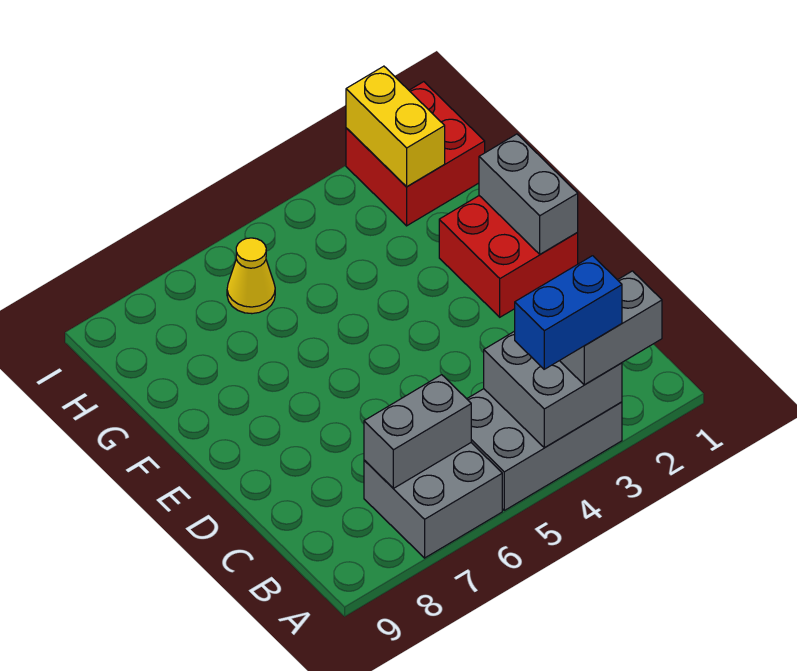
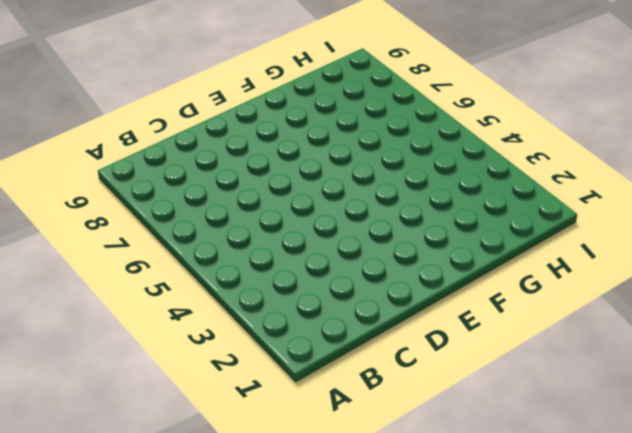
none -> grey brick A3:B5 level 1
none -> grey brick A6:B7 level 1

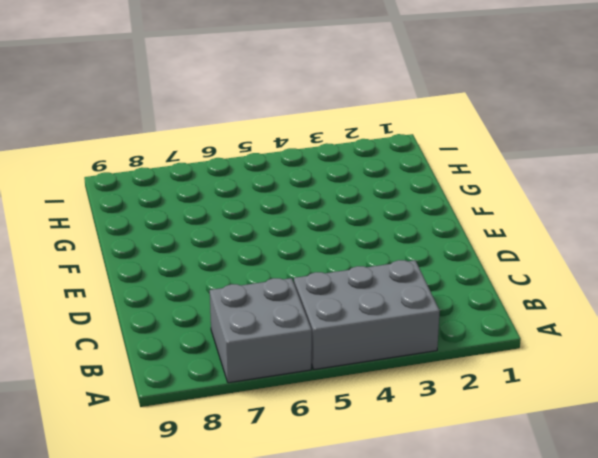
none -> red brick E1:F2 level 1
none -> red brick H1:I2 level 1

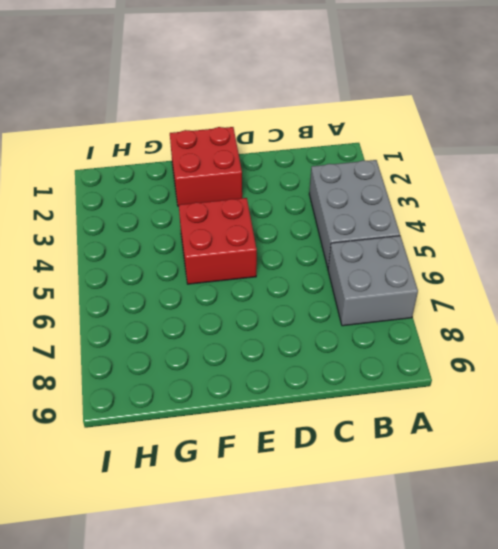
red brick E4:F5 level 1 -> red brick H1:I2 level 1
none -> yellow cone H6 level 1
none -> grey brick A3:B4 level 2

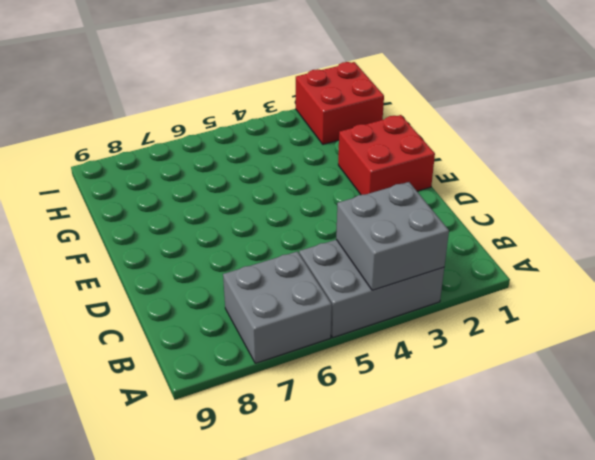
none -> yellow cone H6 level 1
none -> grey brick B6:B7 level 2

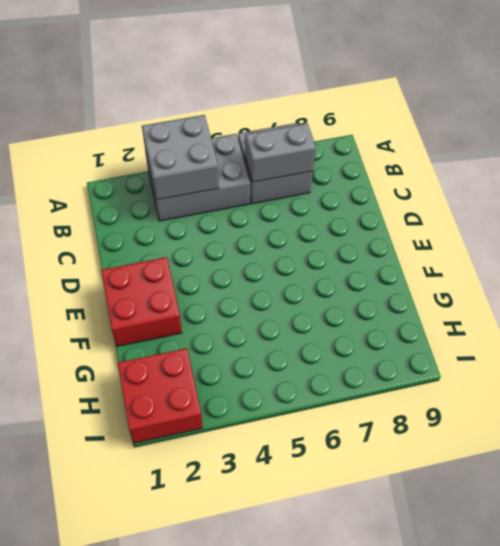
none -> yellow cone H6 level 1
none -> grey brick E1:F1 level 2

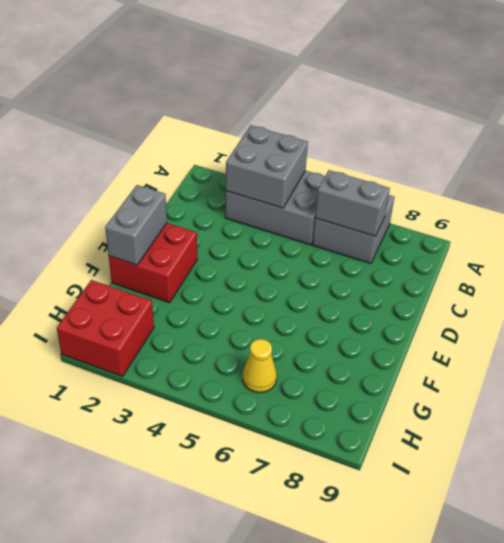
none -> yellow brick H2:I2 level 2
none -> grey brick A2:A3 level 3

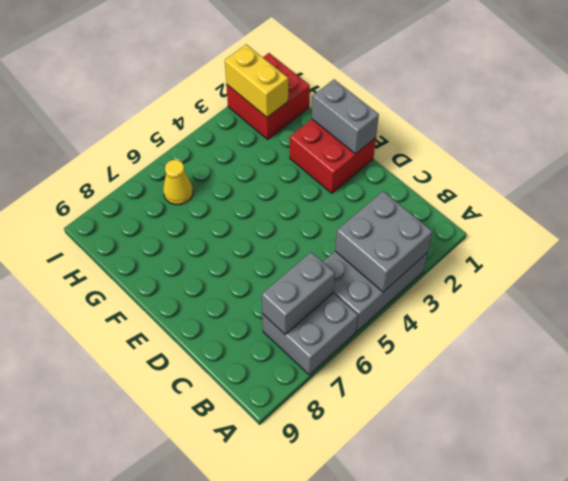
none -> grey brick A2:A3 level 3
none -> blue brick A3:A4 level 4

